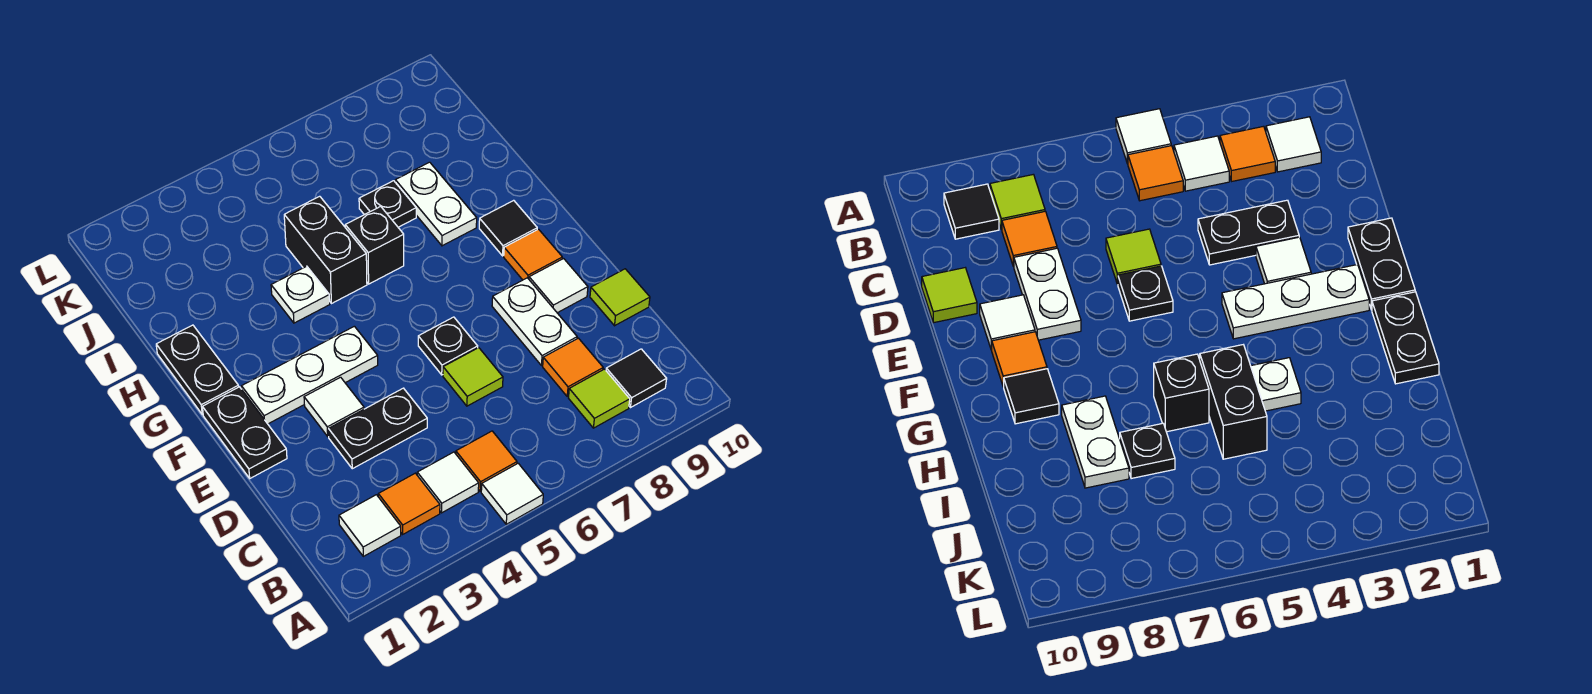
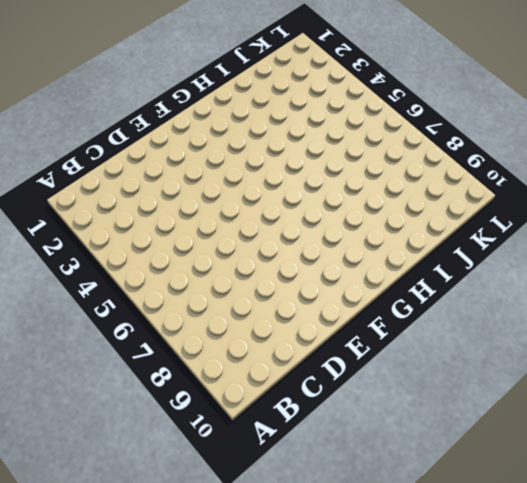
none -> white tile A5 level 1
none -> white tile B2 level 1
none -> orange tile B3 level 1

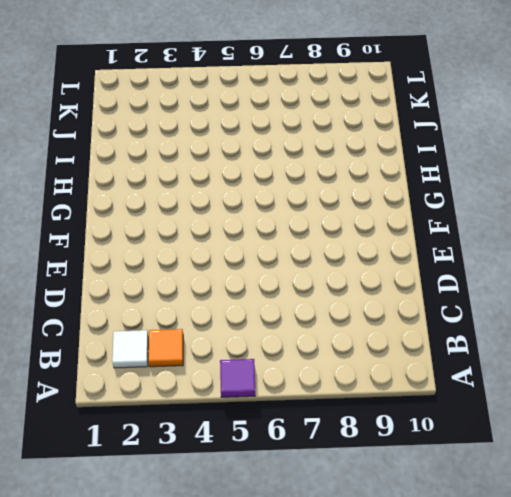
purple tile A5 level 1 -> white tile A5 level 1
none -> white tile B4 level 1
none -> orange tile B5 level 1
none -> lime tile B8 level 1

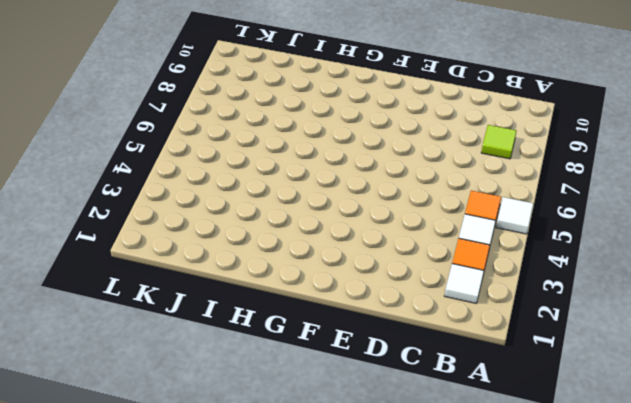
none -> black tile B9 level 1
none -> orange tile C8 level 1
none -> black plate D3:D4 level 1

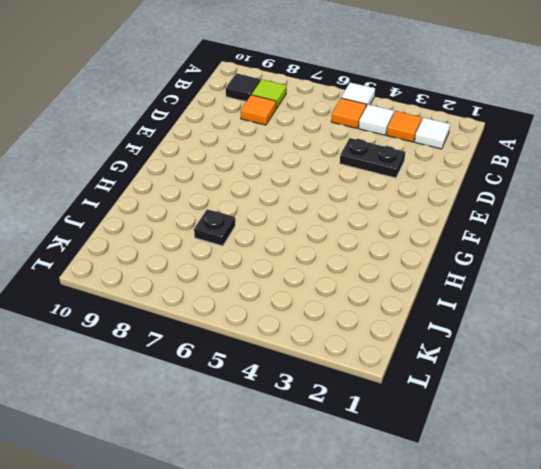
none -> lime tile D6 level 1
none -> white plate D8:E8 level 1
none -> lime tile D10 level 1

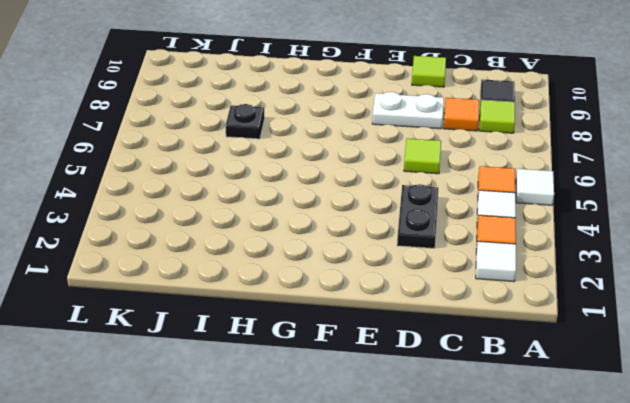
none -> black plate E1:F1 level 1
none -> white tile E3 level 1
none -> black plate E6 level 1

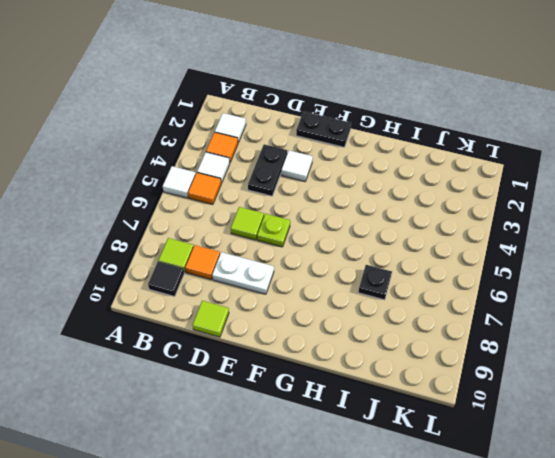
lime plate E6 level 1 -> black plate E6 level 1
none -> white tile E9 level 1
none -> white plate F2:F4 level 1
none -> orange tile F9 level 1

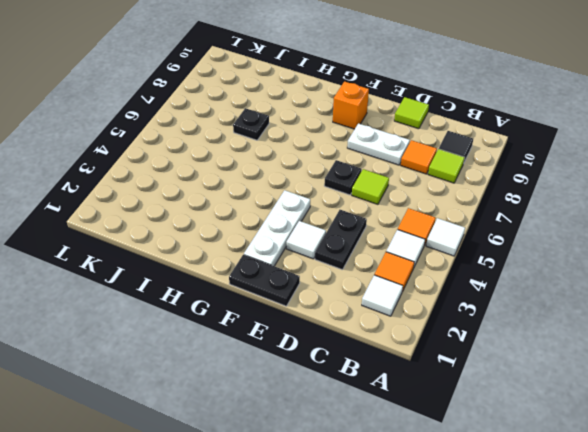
orange brick F9 level 1 -> orange tile F9 level 1
none -> white tile E9 level 1
none -> black plate G1:H1 level 1
none -> black tile G9 level 1

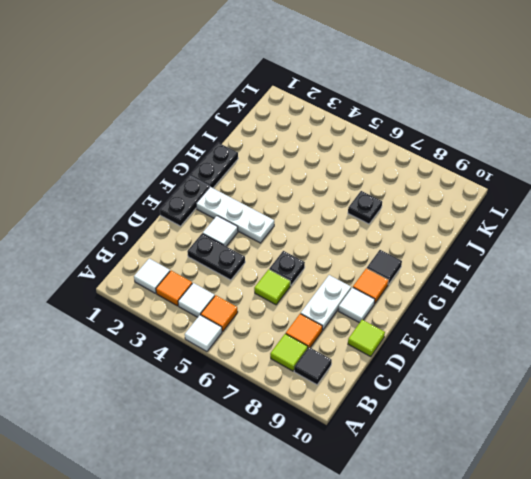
none -> white plate H4 level 1
none -> black brick H5:I5 level 1
none -> black brick H6 level 1

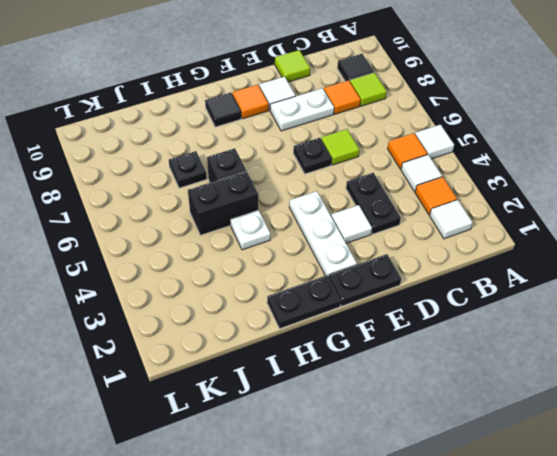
none -> white plate H8:I8 level 1

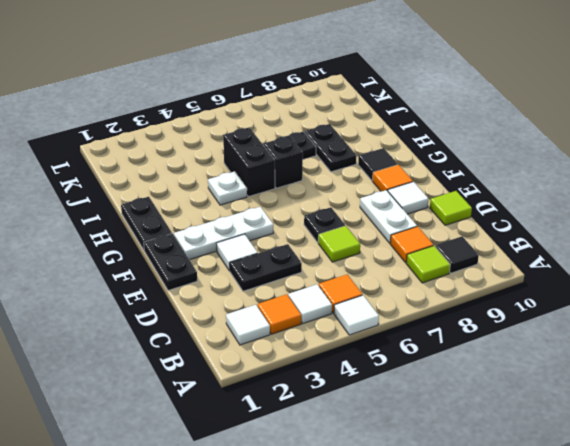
black plate H8:I8 level 1 -> white plate H8:I8 level 1

